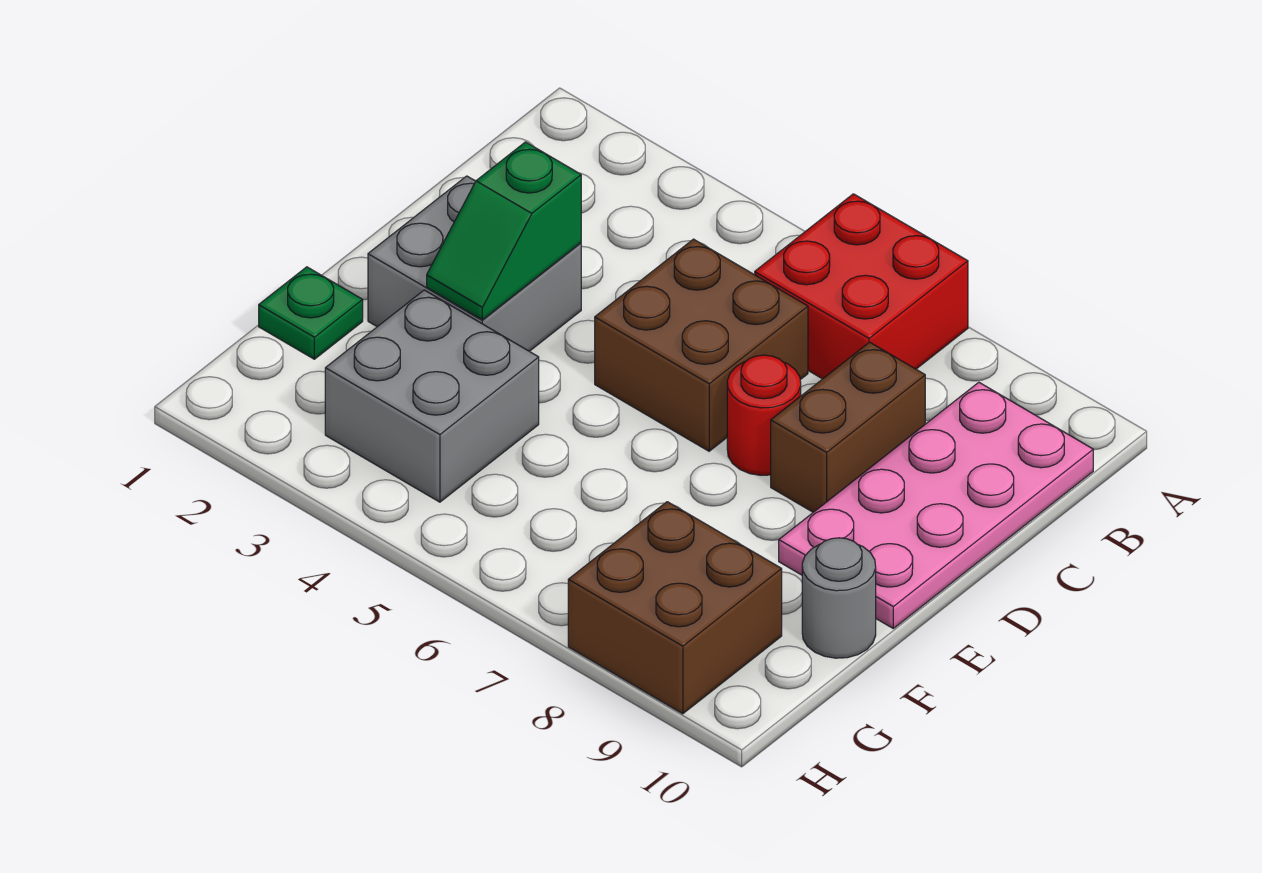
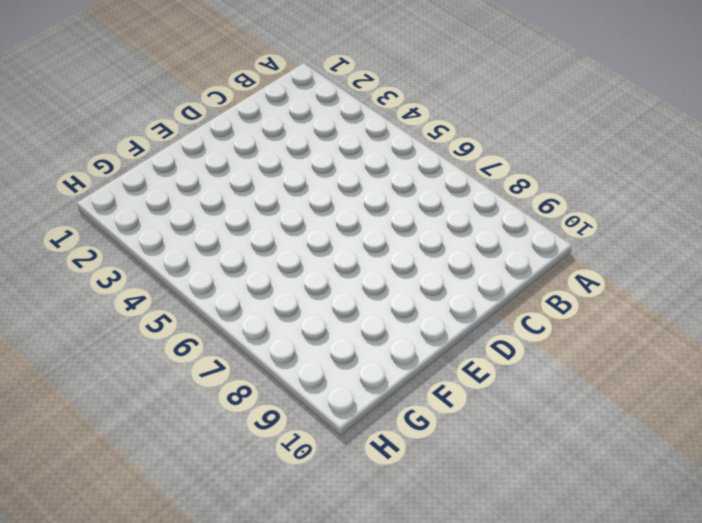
none -> red brick A6:B7 level 1
none -> pink plate B9:E10 level 1

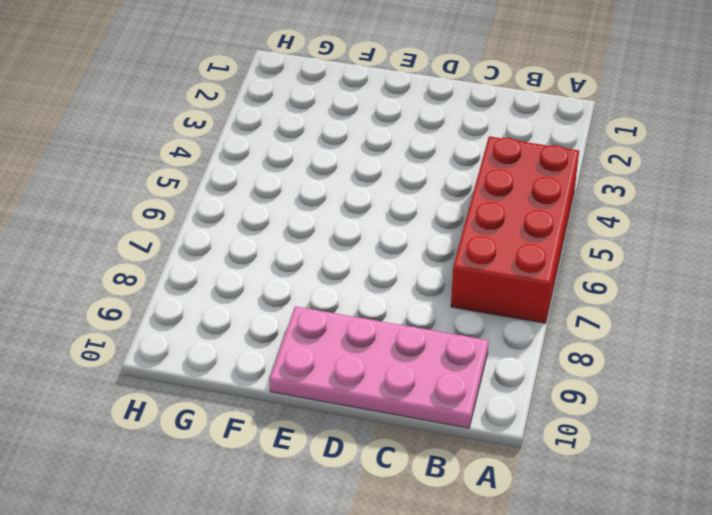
red brick A4:B7 level 1 -> red brick A6:B7 level 1
none -> brown brick C5:D6 level 1
none -> brown brick C8:D8 level 1

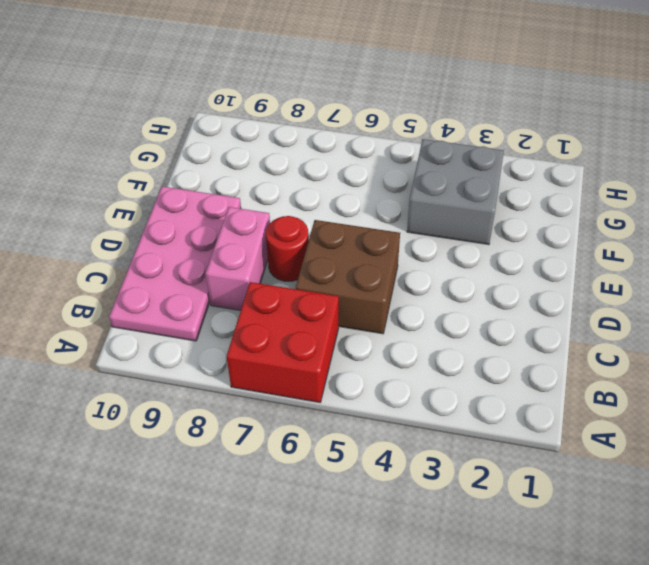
pink brick C8:D8 level 1 -> brown brick C8:D8 level 1
none -> grey brick D2:E3 level 1
none -> green plate F1 level 1

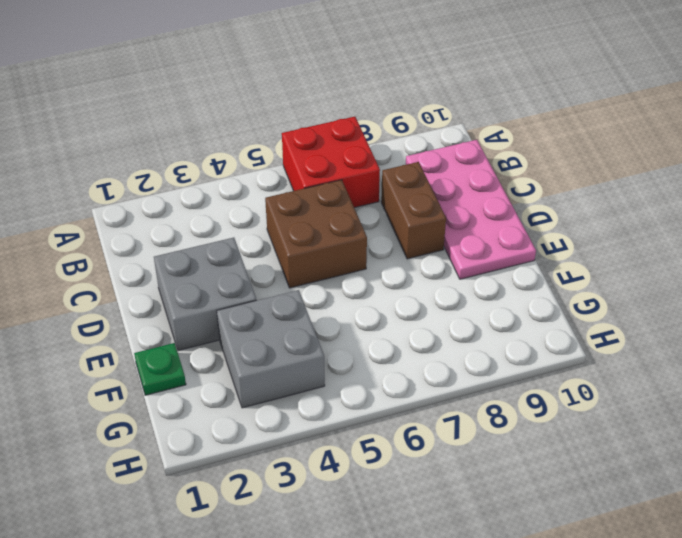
none -> red round brick D7 level 1
none -> grey round brick F10 level 1

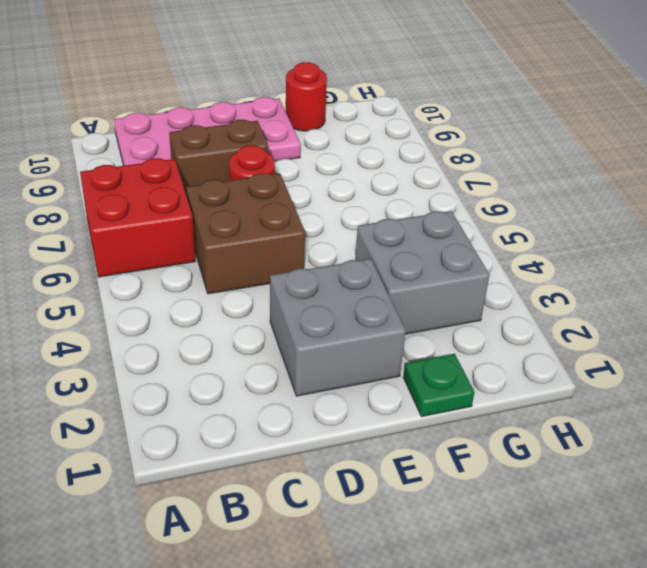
red round brick F10 level 1 -> grey round brick F10 level 1
none -> brown brick G8:H9 level 1
none -> green slope D3:E3 level 2 top D

